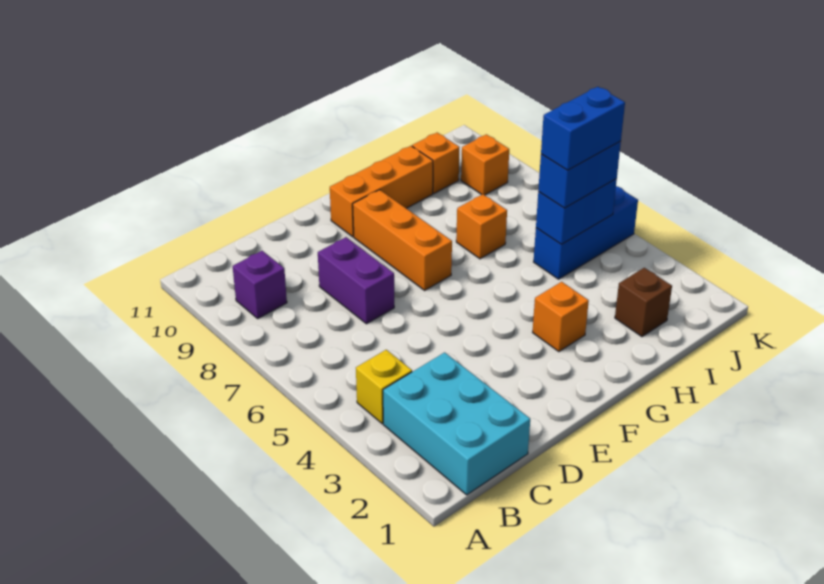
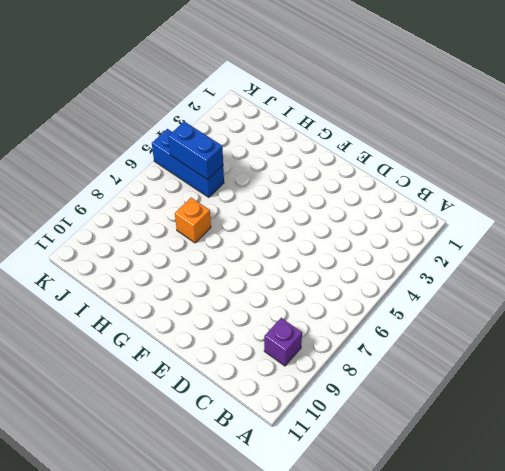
none -> cyan brick B1:C3 level 1
none -> yellow brick B4 level 1
none -> purple brick D7:D8 level 1

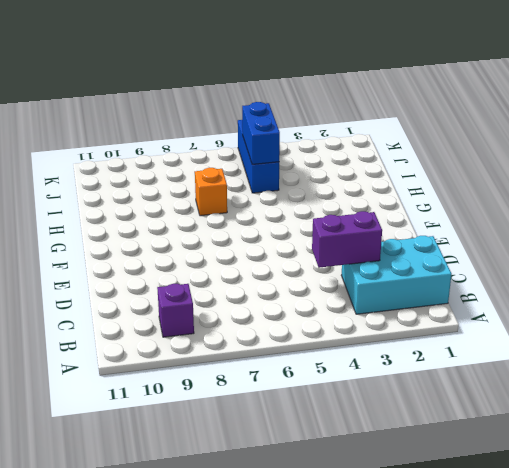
purple brick C3:C4 level 2 -> purple brick D7:D8 level 1
none -> yellow brick B4 level 1
none -> orange brick F7:F9 level 1
none -> orange brick F10:H10 level 1

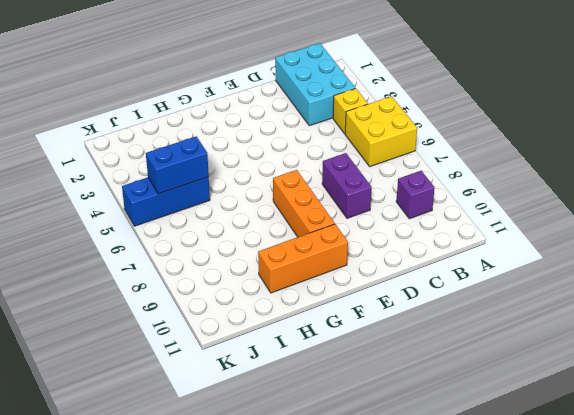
yellow brick A5:B6 level 1 -> none
none -> orange brick G3 level 1
none -> orange brick H7 level 1
none -> brown brick I2 level 1

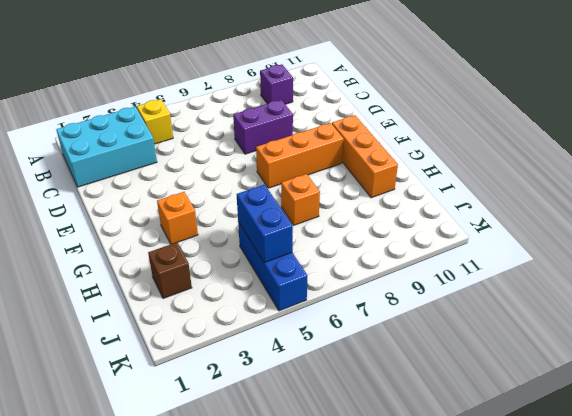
none -> orange brick I10 level 1
none -> orange brick J9 level 1
none -> blue brick I5:J5 level 3

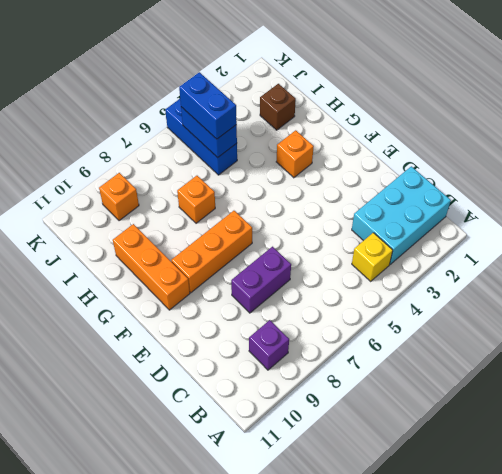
none -> orange brick I10 level 1
none -> blue brick I5:J5 level 4

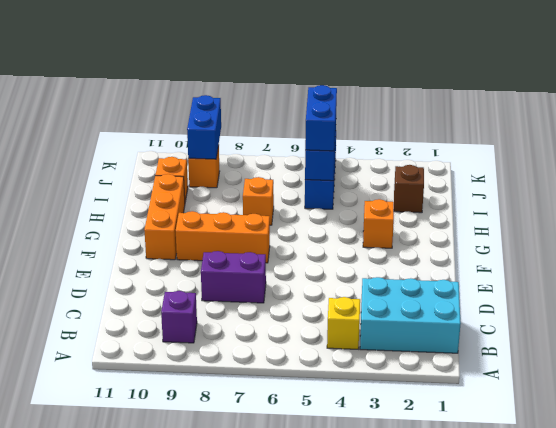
blue brick J9:K9 level 2 -> blue brick I5:J5 level 4

